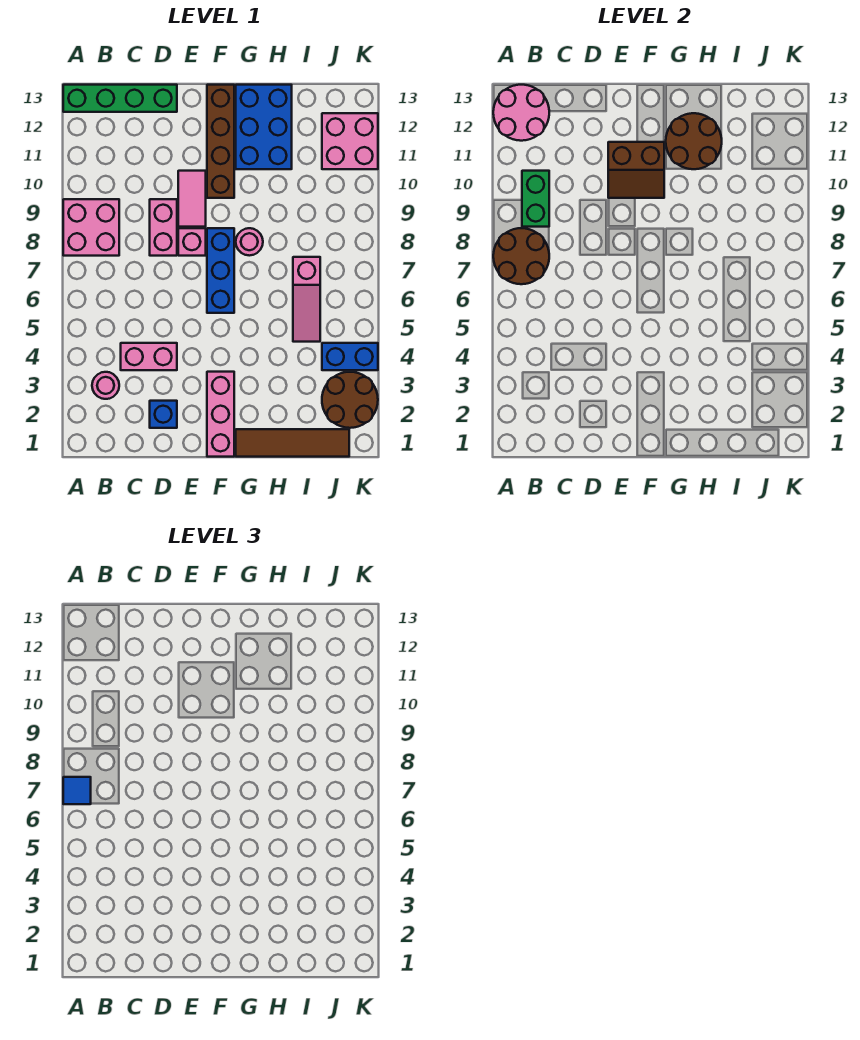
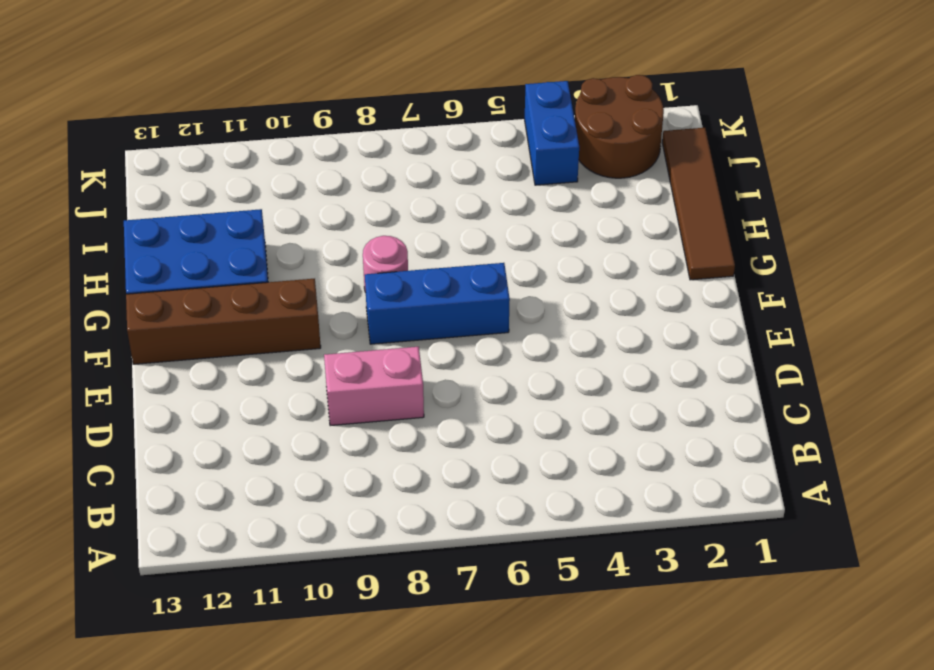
none -> pink brick A8:B9 level 1
none -> green brick A13:D13 level 1
none -> pink round brick B3 level 1

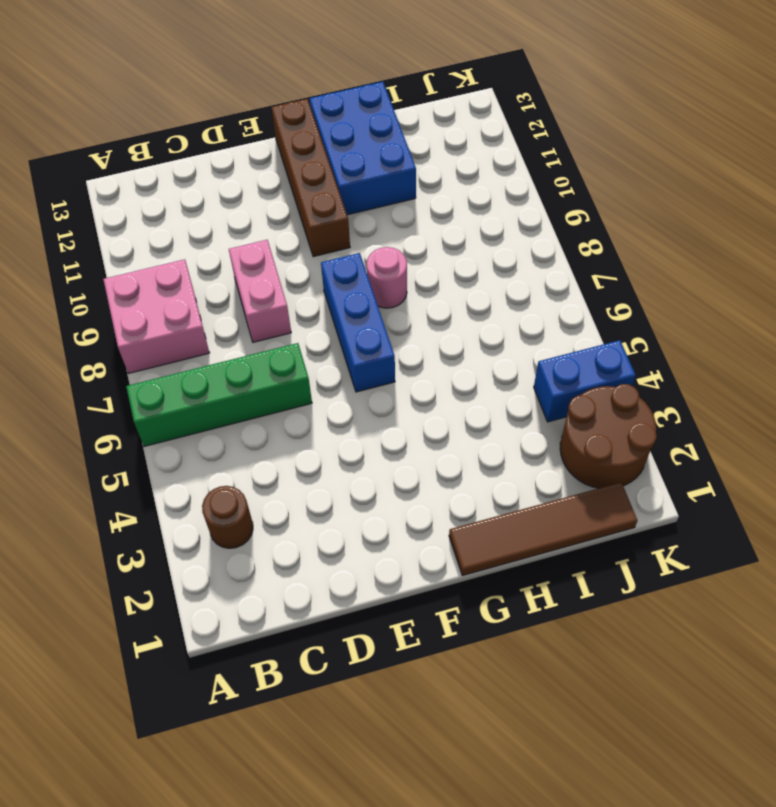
green brick A6:D6 level 1 -> green brick A13:D13 level 1
brown round brick B3 level 1 -> pink round brick B3 level 1
none -> pink brick C4:D4 level 1
none -> blue brick D2 level 1
none -> pink brick E8 level 1

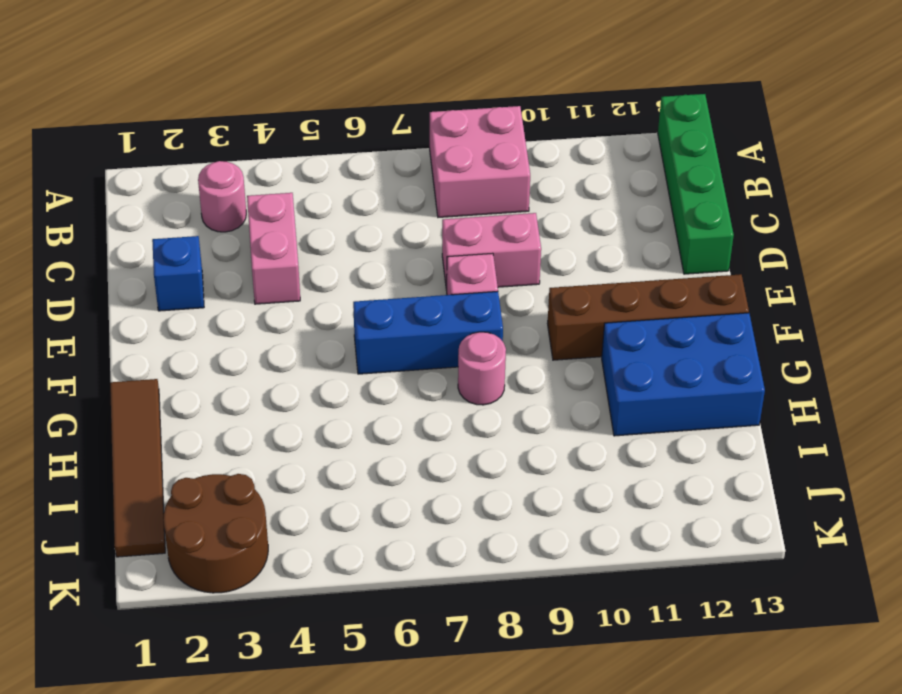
none -> pink tile E9:E10 level 1
none -> pink brick F1:F3 level 1
none -> pink slope I5:I7 level 1 top 7

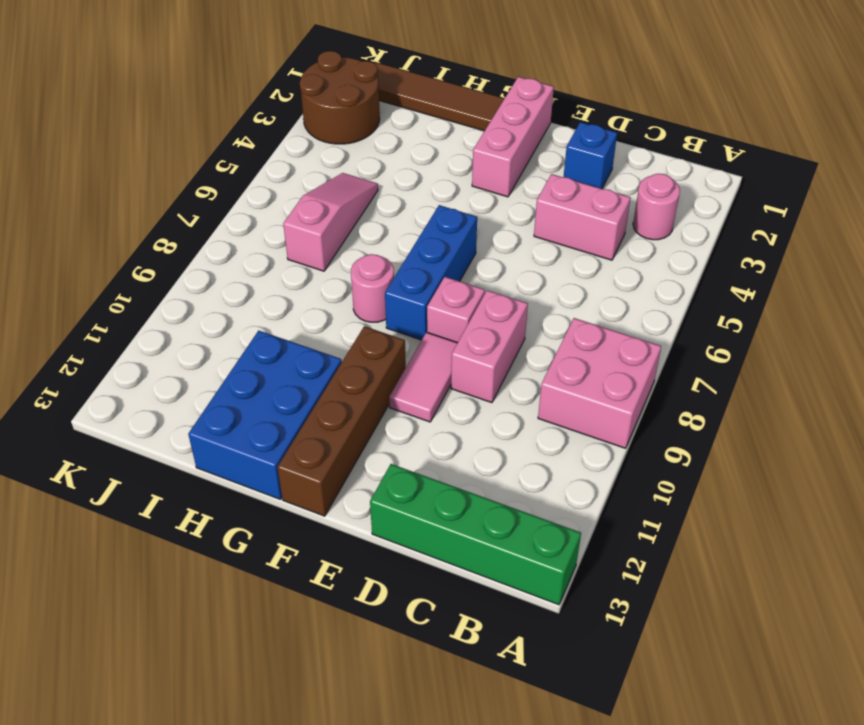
none -> blue brick J4:K4 level 1
none -> pink brick J11:K12 level 1
none -> brown round brick A7:B8 level 2

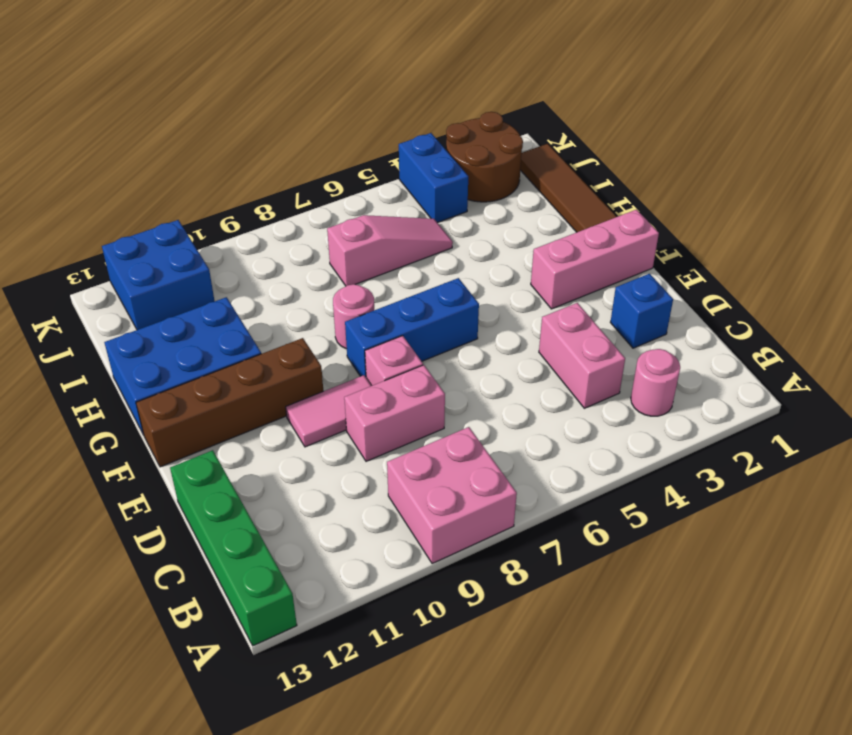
blue brick J11:K12 level 1 -> pink brick J11:K12 level 1
none -> brown round brick A7:B8 level 2
none -> pink round brick A12:B13 level 2
none -> green brick B9:B10 level 2

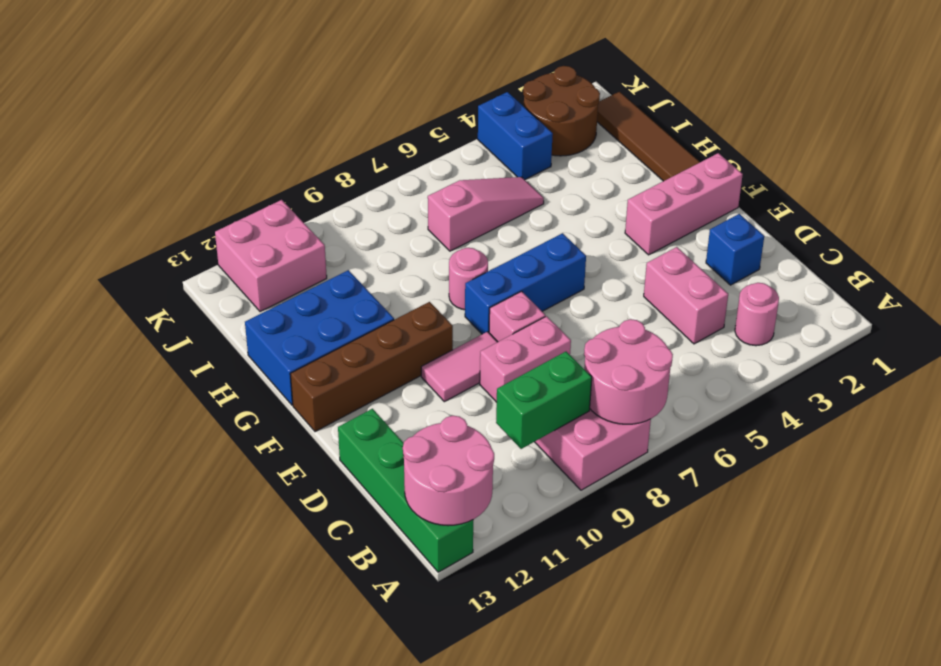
pink round brick A7:B8 level 2 -> brown round brick A7:B8 level 2
none -> brown slope E10:F11 level 2 top 11
none -> brown round brick G11:H12 level 2
none -> blue tile A7 level 3

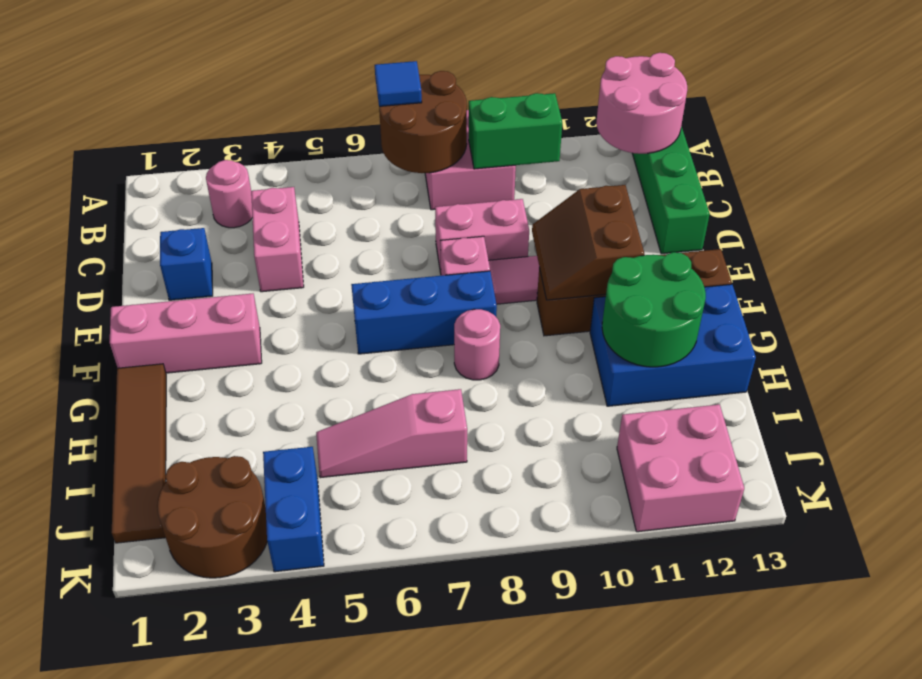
green round brick G11:H12 level 2 -> brown round brick G11:H12 level 2

